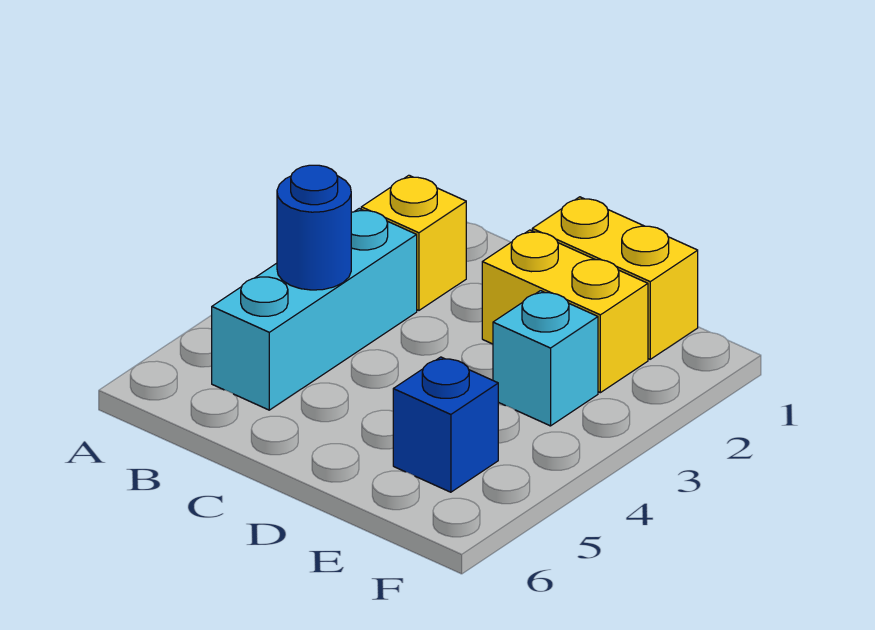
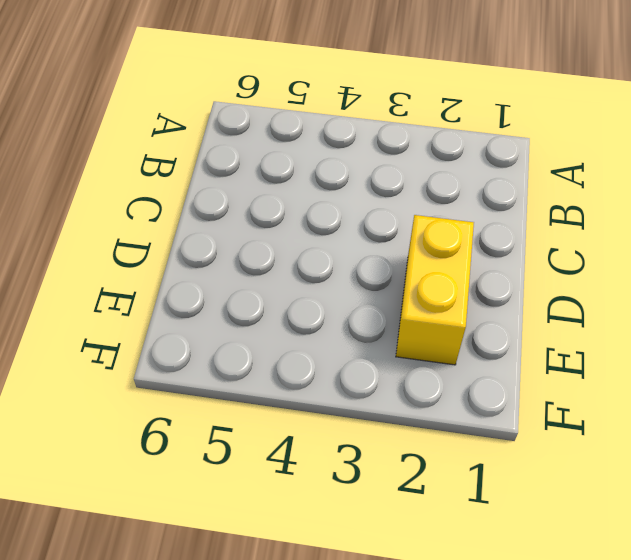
none -> yellow brick B2 level 1
none -> cyan brick B3:B5 level 1

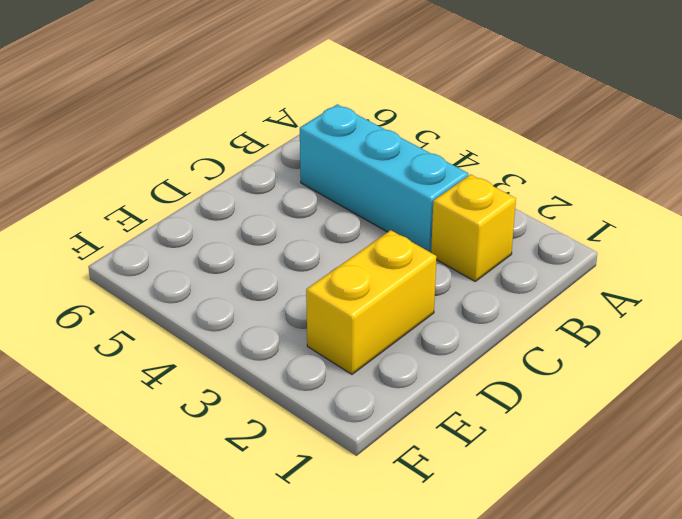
none -> yellow brick D1:E1 level 1
none -> cyan brick E3 level 1

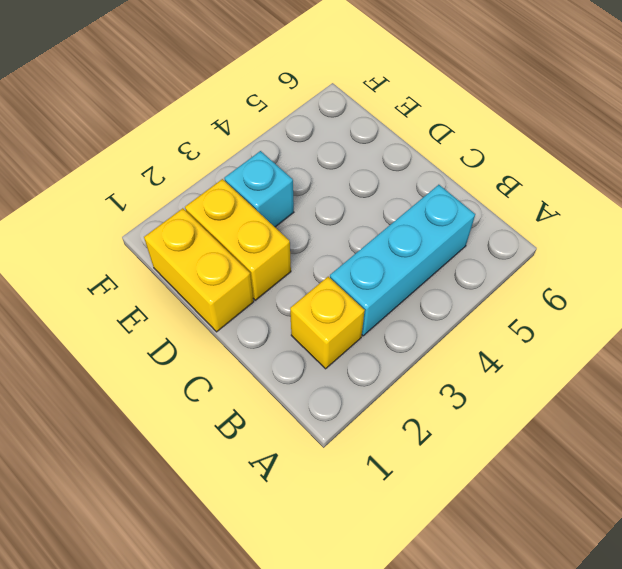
none -> blue brick E5 level 1
none -> blue round brick B4 level 2

